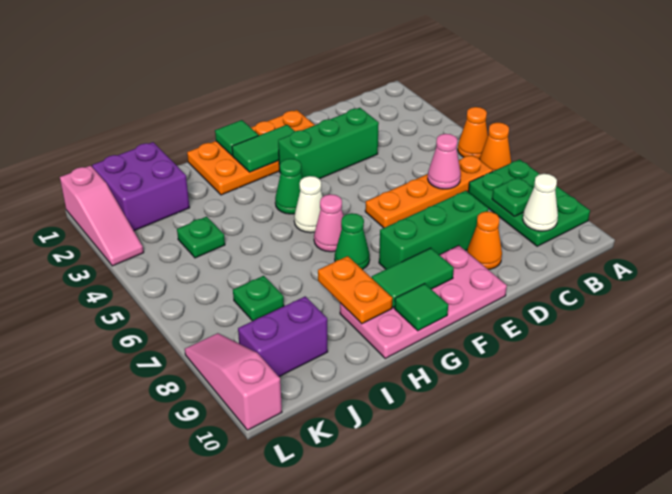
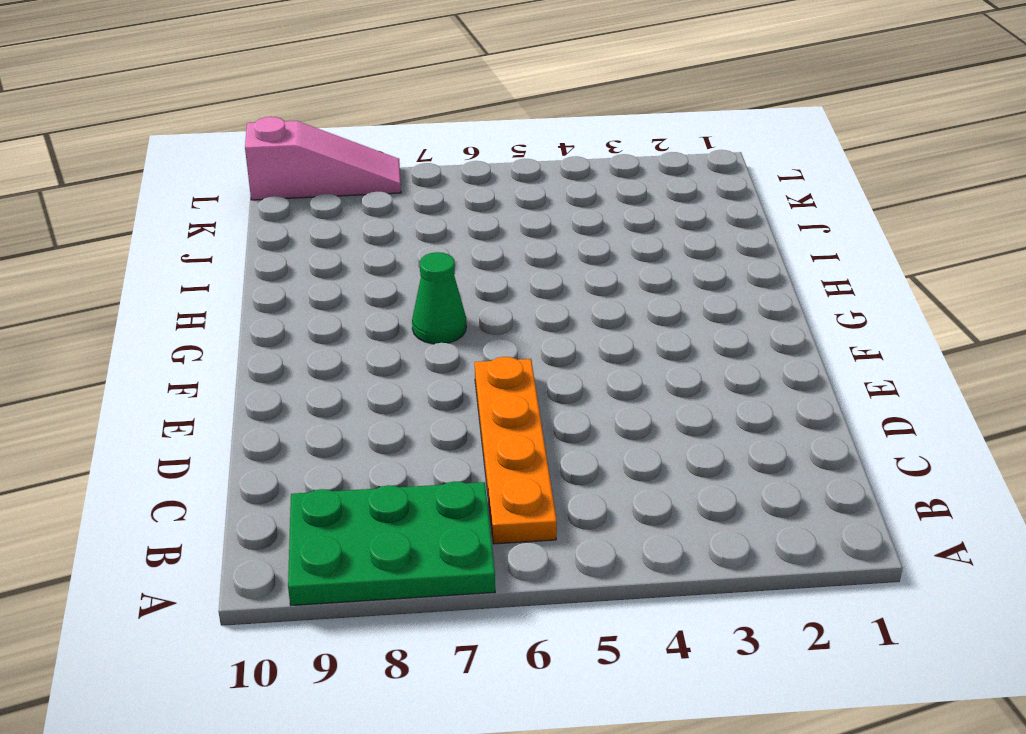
none -> orange cone A5 level 1
none -> orange cone A6 level 1
none -> green brick D3:F3 level 1

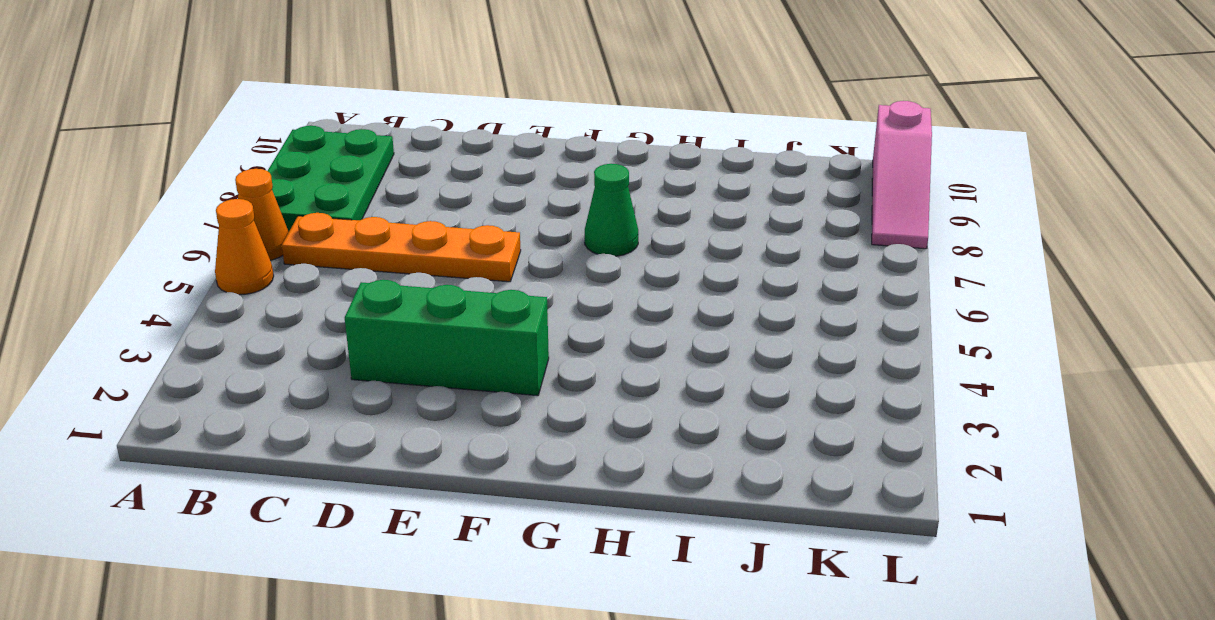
none -> green brick D8:F8 level 1
none -> orange cone D9 level 1
none -> orange plate E1:H2 level 1

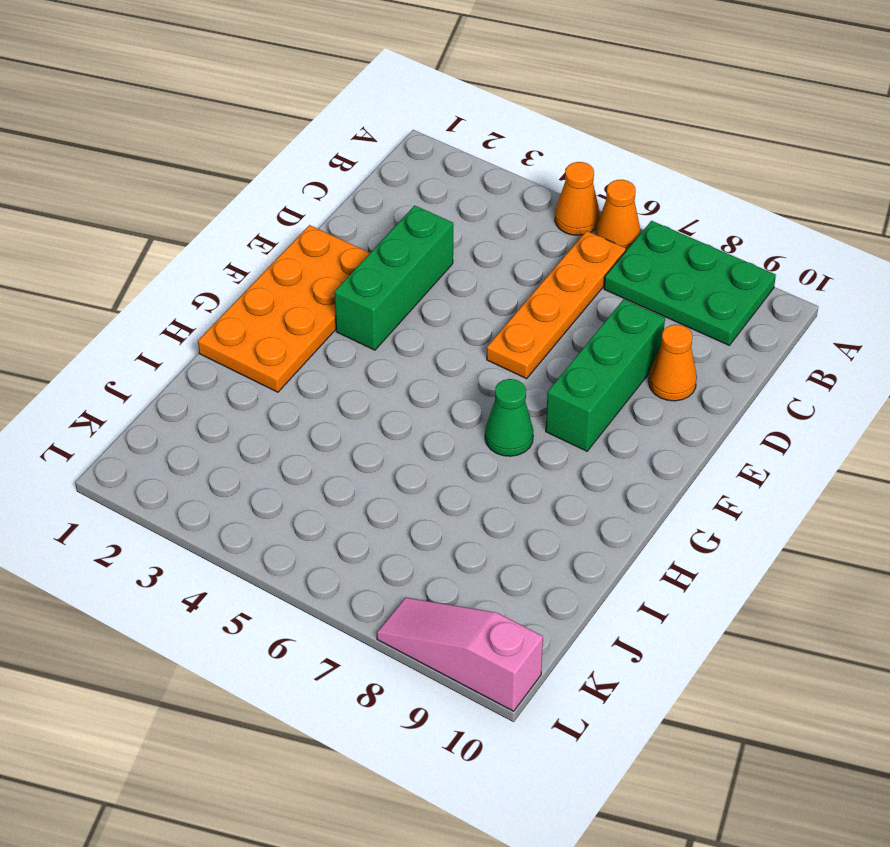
none -> pink plate E9:H10 level 1
none -> green cone G4 level 1
none -> white cone G5 level 1

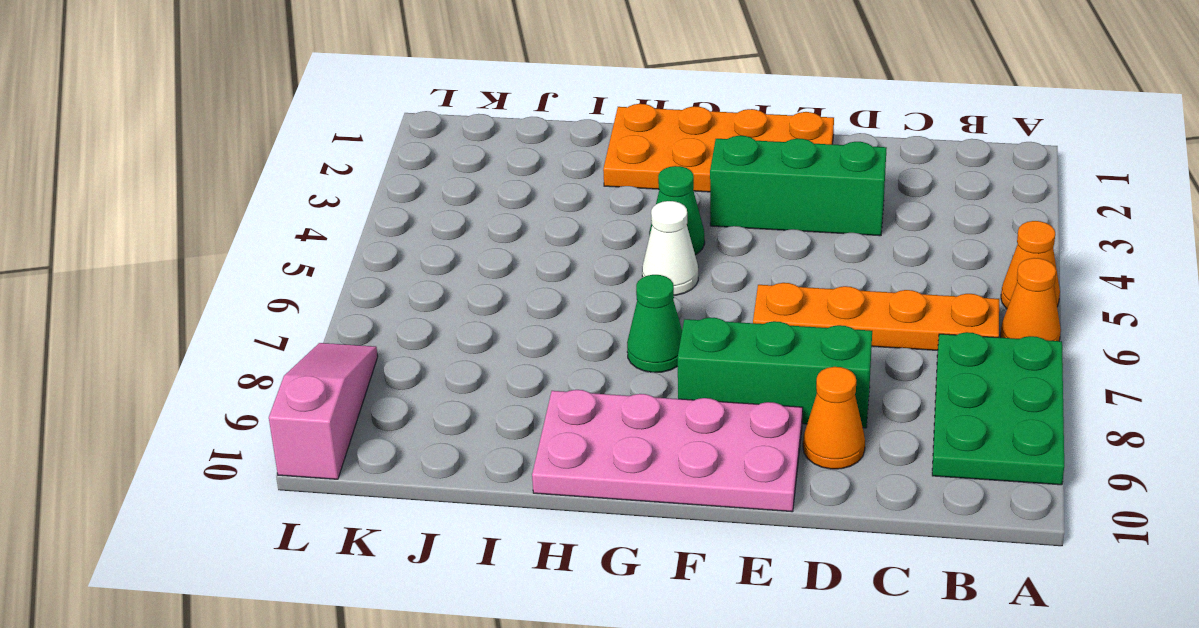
none -> pink cone G6 level 1
none -> purple brick J1:K2 level 1
none -> green plate J4 level 1

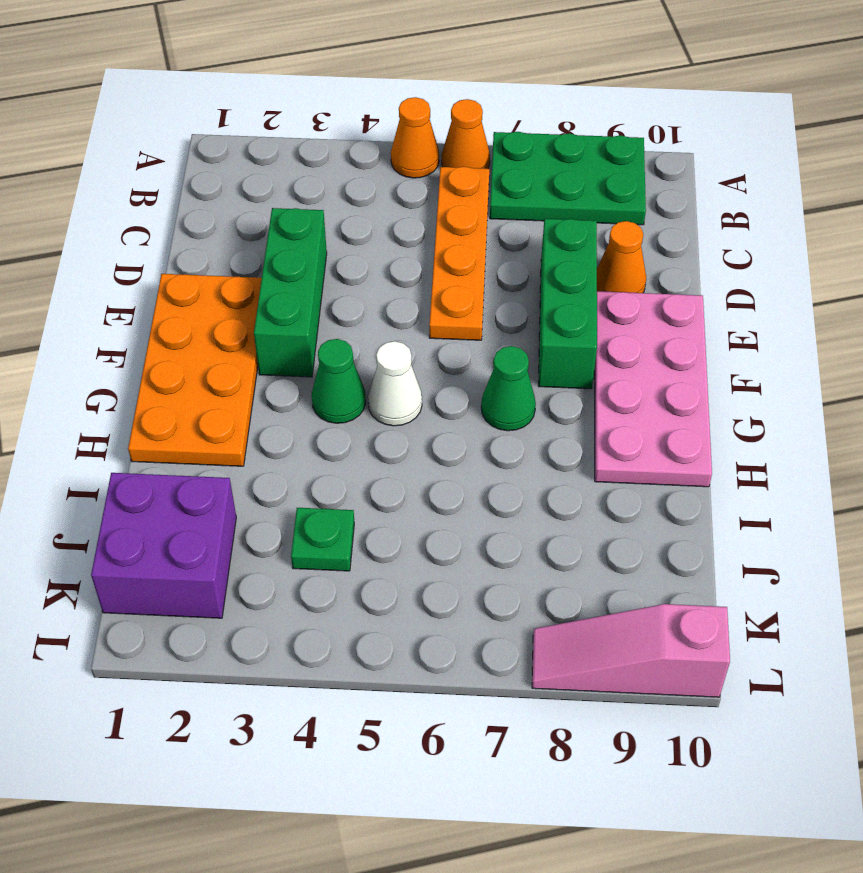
none -> pink cone G6 level 1
none -> green plate J7 level 1
none -> purple brick J9:K9 level 1

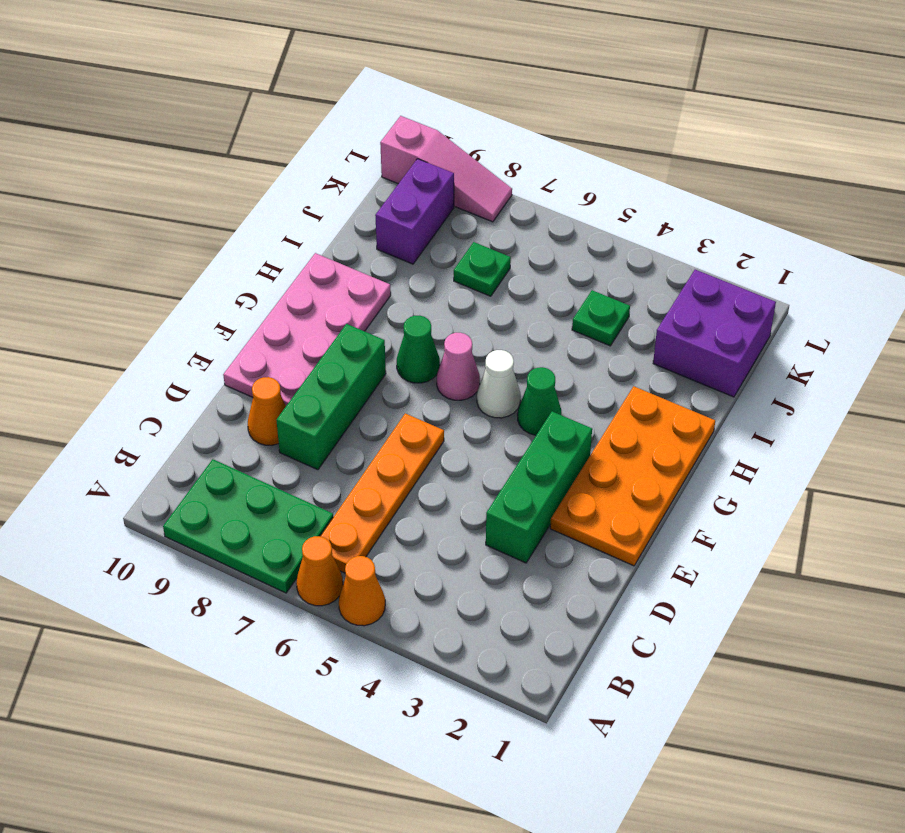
none -> pink slope L1:L3 level 1 top 1
none -> green plate B8 level 2
none -> white cone B9 level 2

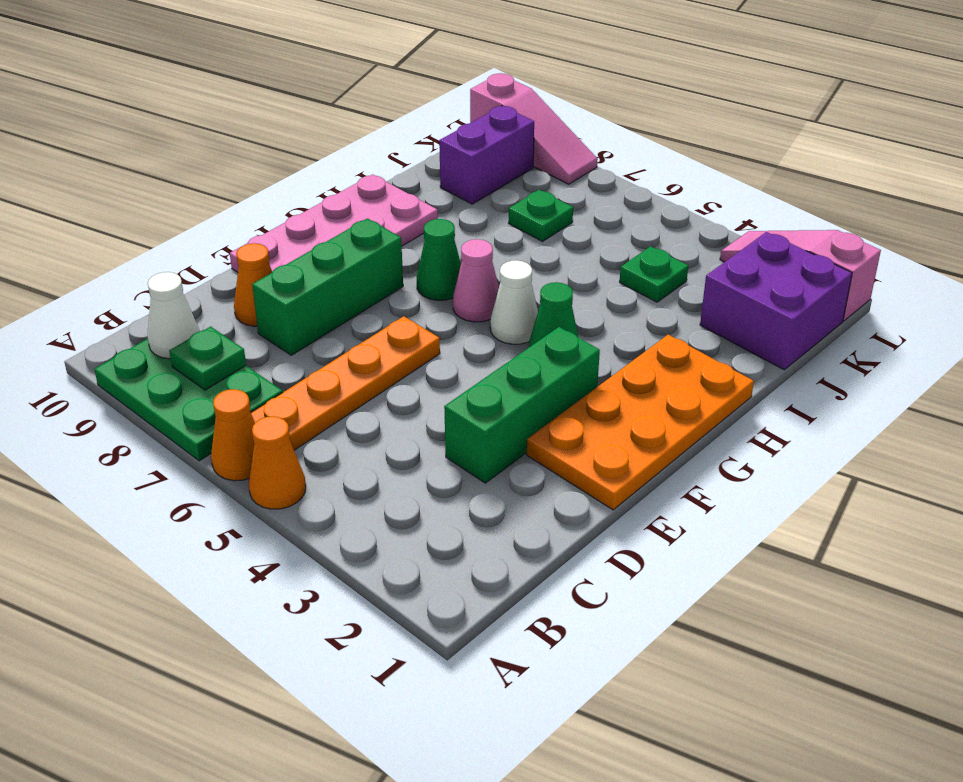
none -> pink cone C6 level 2
none -> green tile F2:G2 level 2
none -> green tile F9:G9 level 2

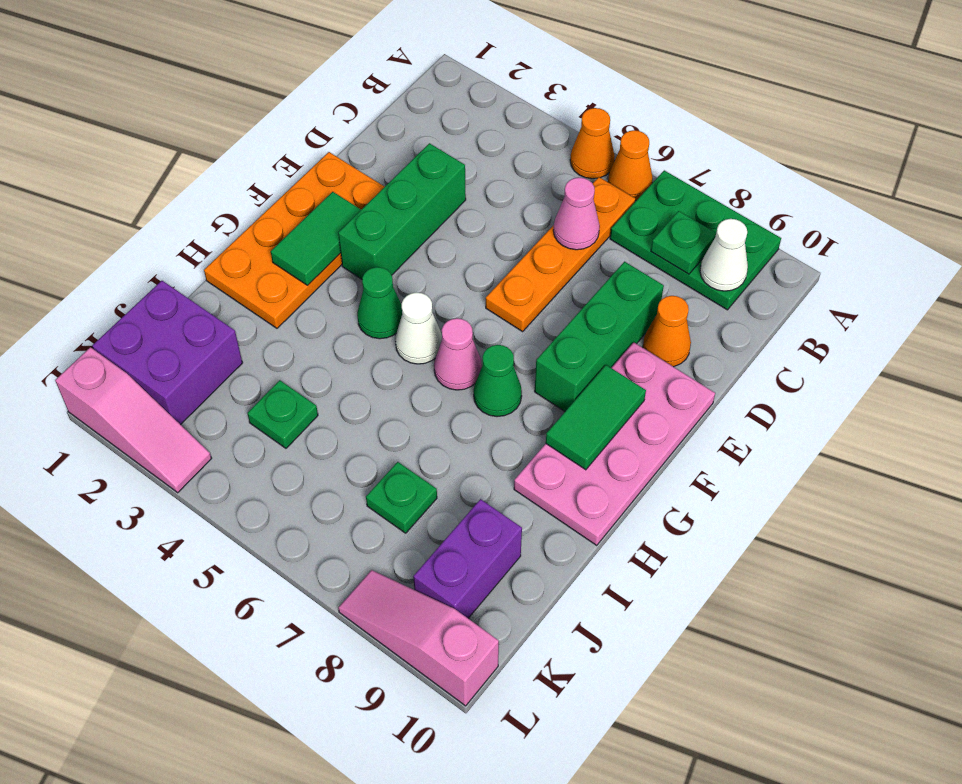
none -> green tile G1 level 2
none -> green tile G10 level 2
none -> orange plate H8:H9 level 2

